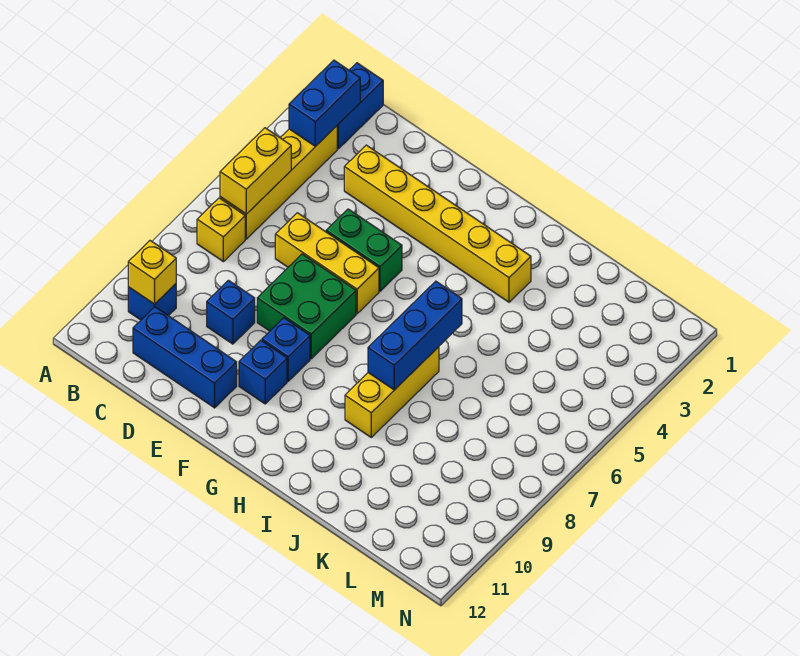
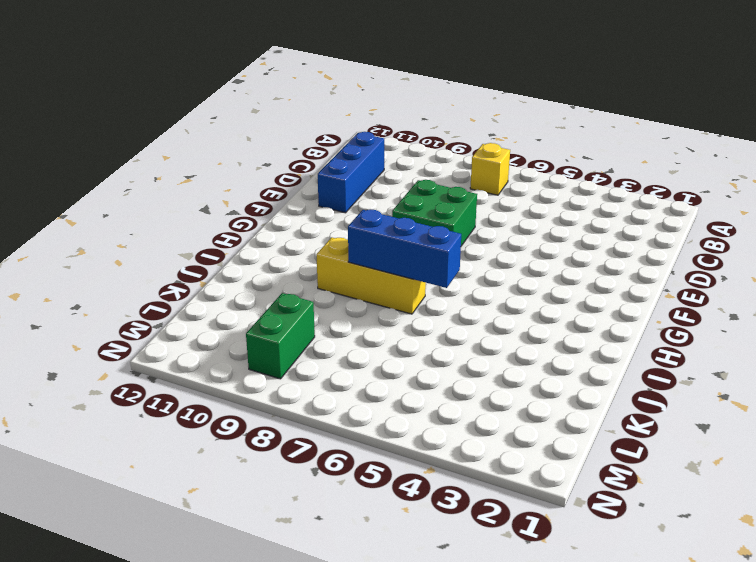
green brick L9:M9 level 1 -> green brick E5:F5 level 1
none -> blue brick B1:B2 level 1
none -> yellow brick B3:B6 level 1
none -> blue brick B10 level 1

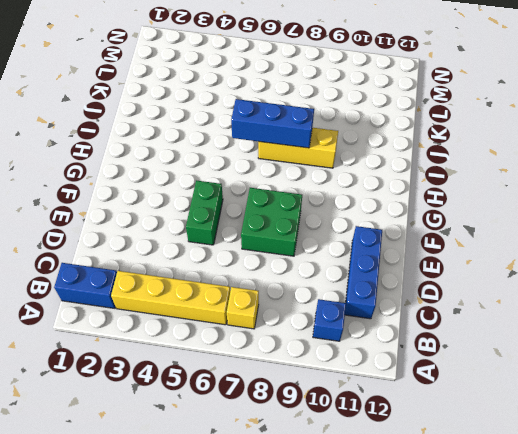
none -> yellow brick D3:I3 level 1
none -> yellow brick D6:F6 level 1
none -> blue brick D9 level 1

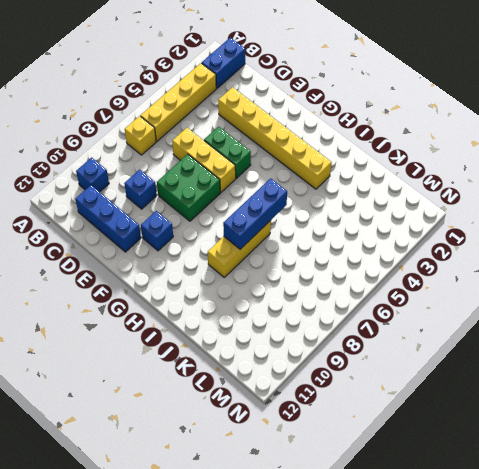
none -> blue brick F9 level 1
none -> blue brick B2:B3 level 2
none -> yellow brick B5:B6 level 2

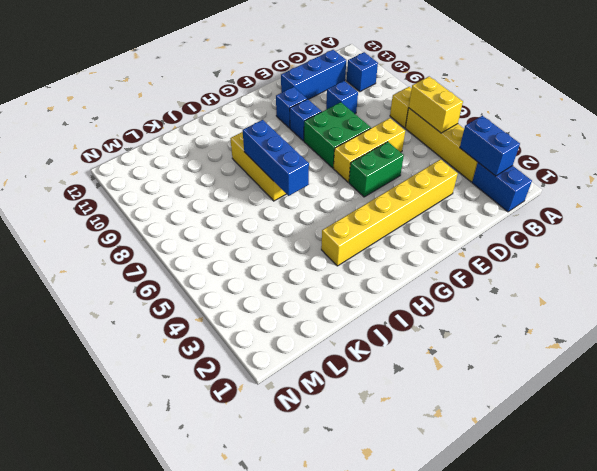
none -> yellow brick B10 level 2

